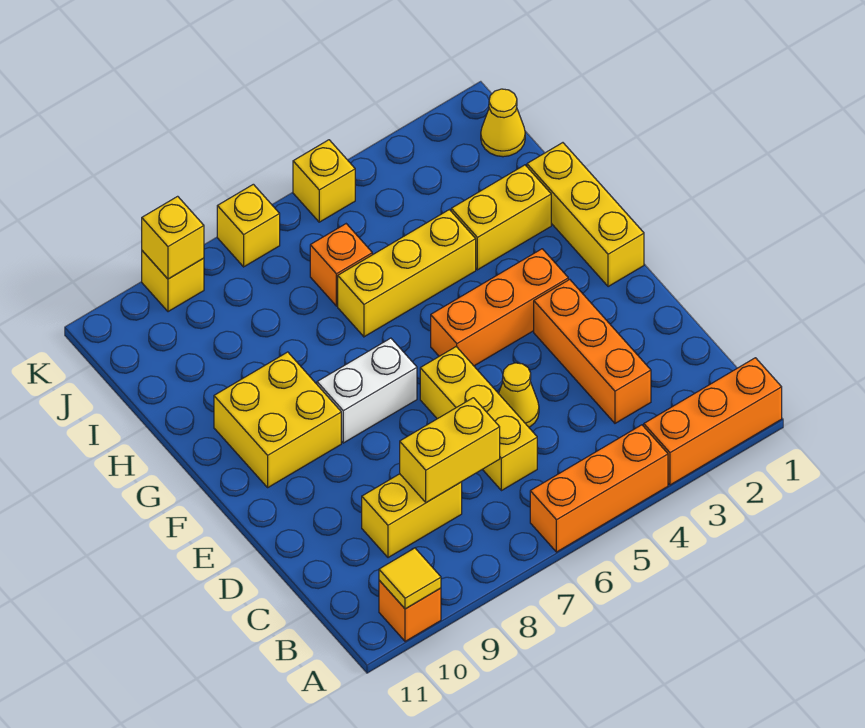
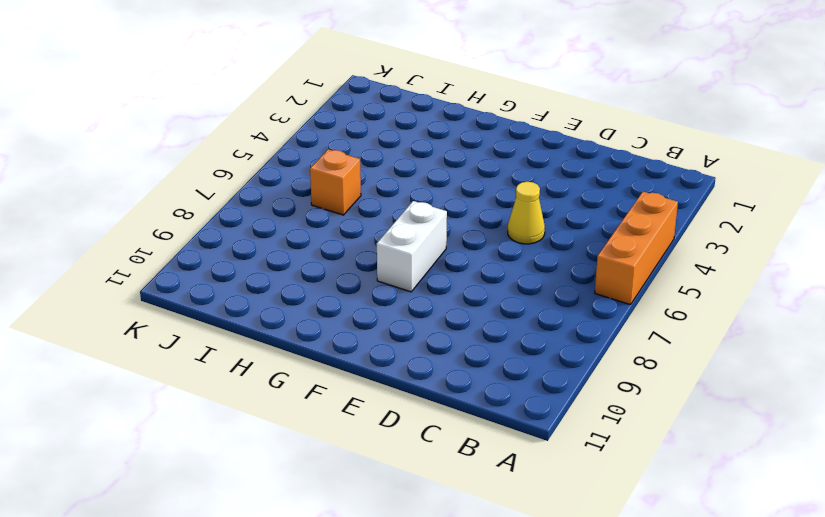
none -> orange brick A1:A3 level 1
none -> orange brick A10 level 1
none -> orange brick C3:E3 level 1

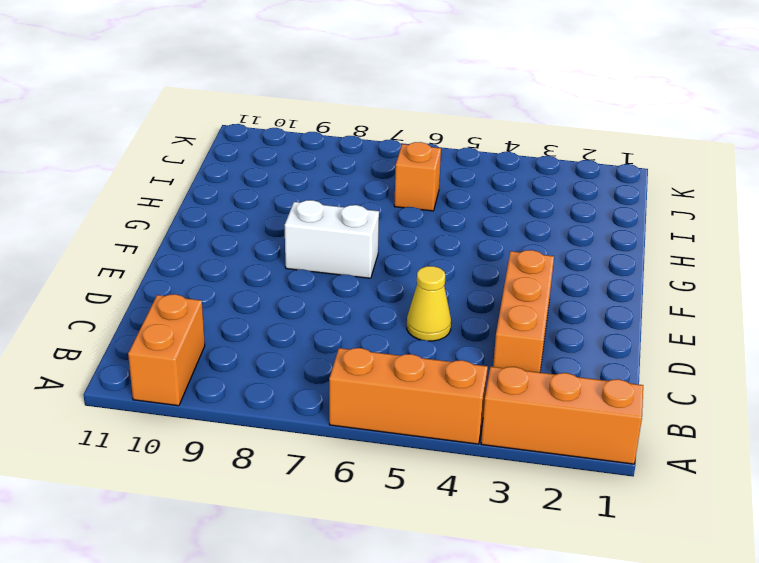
orange brick A10:B10 level 1 -> orange brick A10 level 1
none -> yellow brick C6:E6 level 1
none -> yellow brick C8:C9 level 1
none -> yellow brick F1:H1 level 1

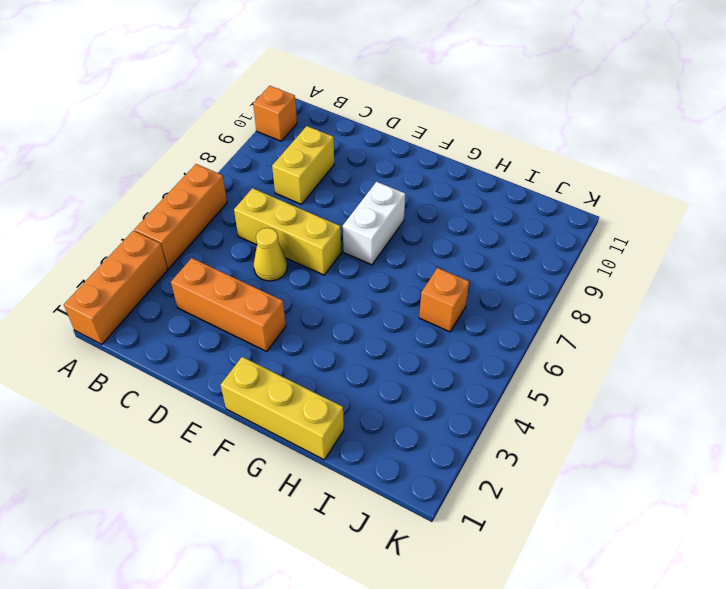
none -> orange brick F3:F5 level 1
none -> yellow brick F9:G10 level 1
none -> yellow brick H2:H3 level 1

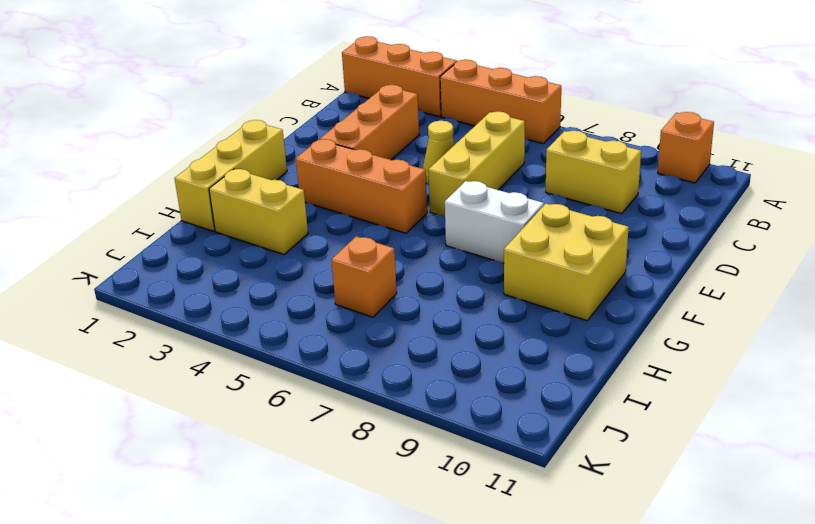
none -> yellow brick H4:H6 level 1
none -> yellow cone J1 level 1
none -> yellow brick K5 level 1

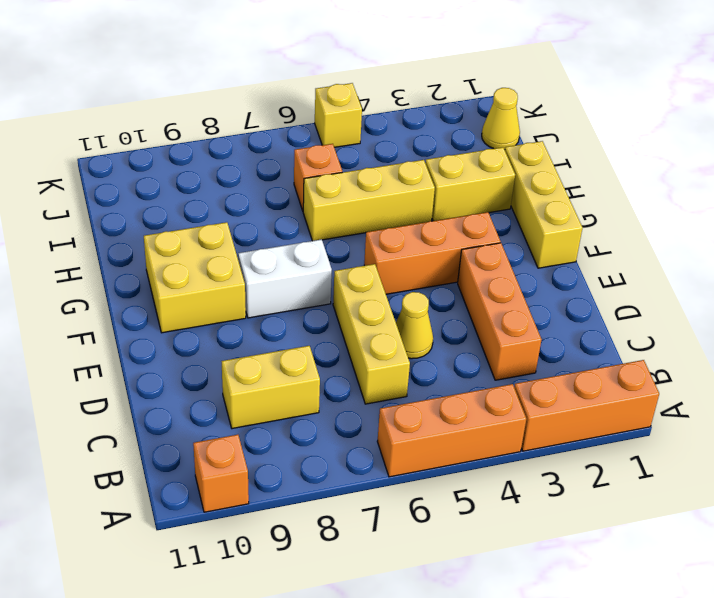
none -> yellow brick K7 level 1
none -> yellow brick K9 level 1
none -> yellow tile A10 level 2

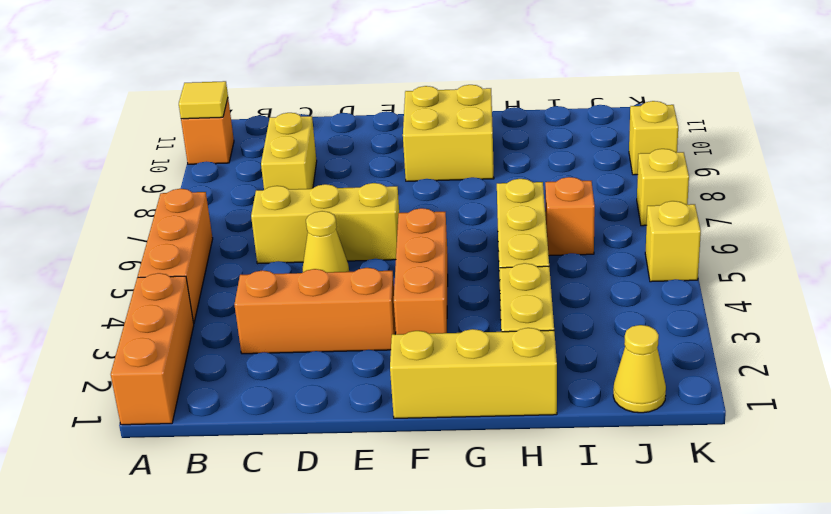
none -> white brick F7:F8 level 1
none -> yellow brick C7:C8 level 2
none -> yellow brick K9 level 2

